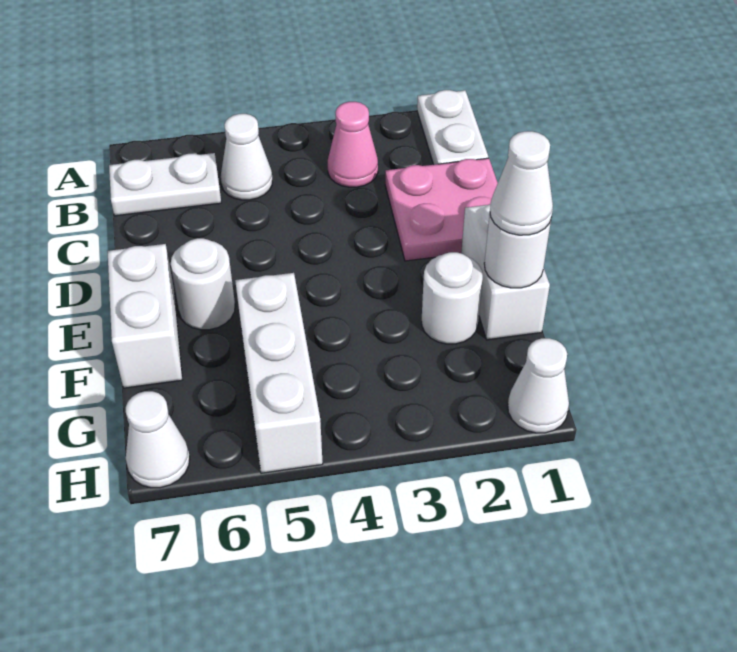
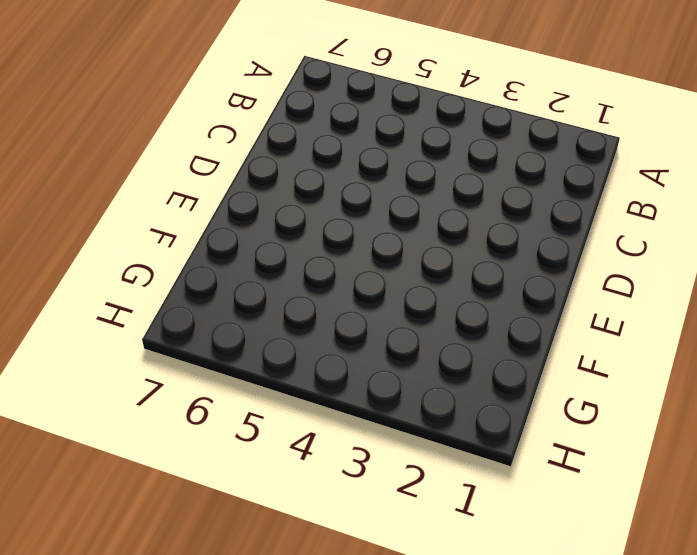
none -> white plate A1:B1 level 1
none -> pink cone B3 level 1
none -> white cone B5 level 1

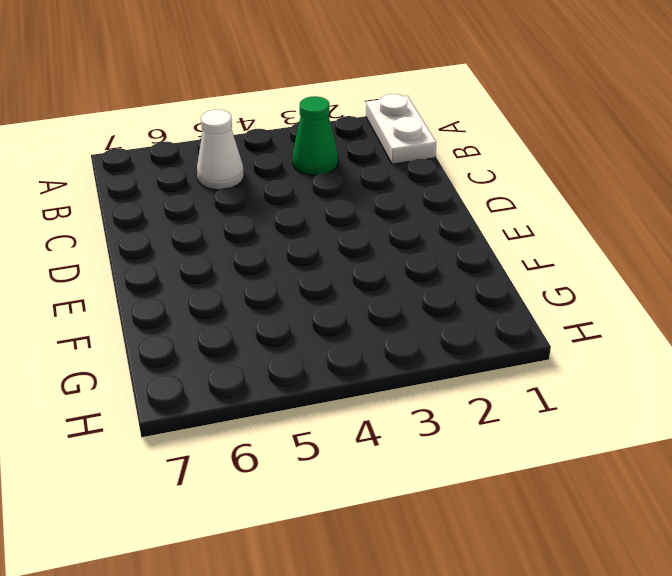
green cone B3 level 1 -> pink cone B3 level 1
none -> white plate B6:B7 level 1
none -> pink plate C1:D2 level 1
none -> white brick E1:F1 level 1

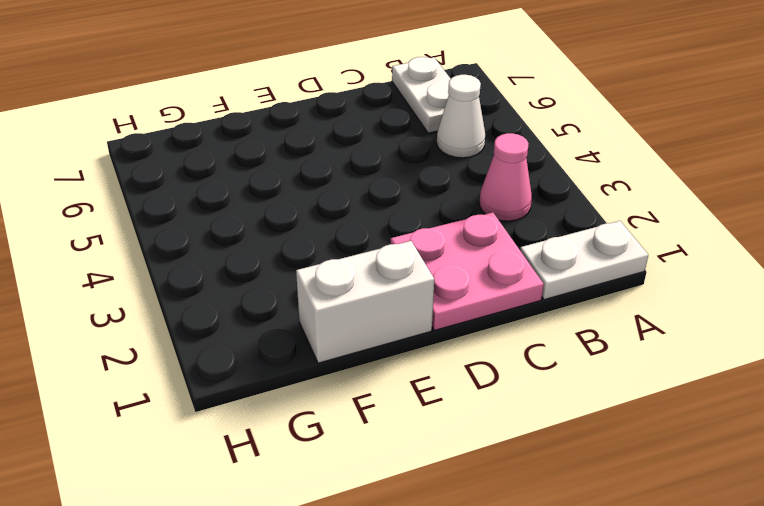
none -> white round brick E6 level 1
none -> white brick E7:F7 level 1
none -> white round brick F2 level 1

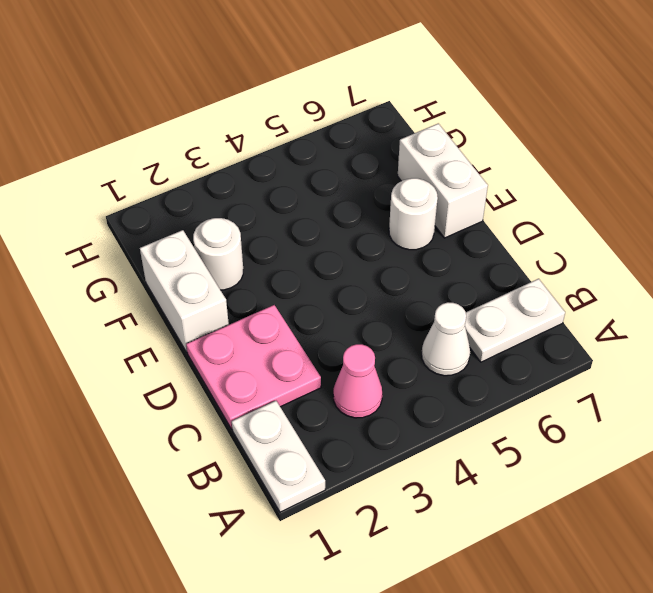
none -> white brick F5:H5 level 1
none -> white cone H1 level 1
none -> white cone H7 level 1

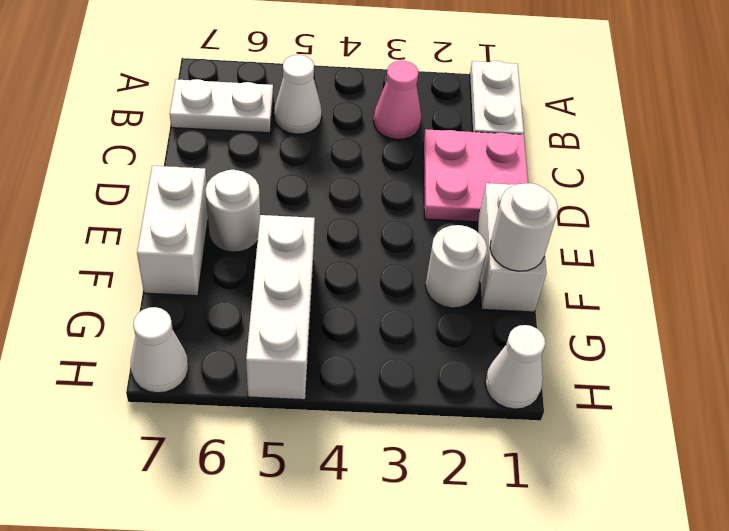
none -> white cone F1 level 3

